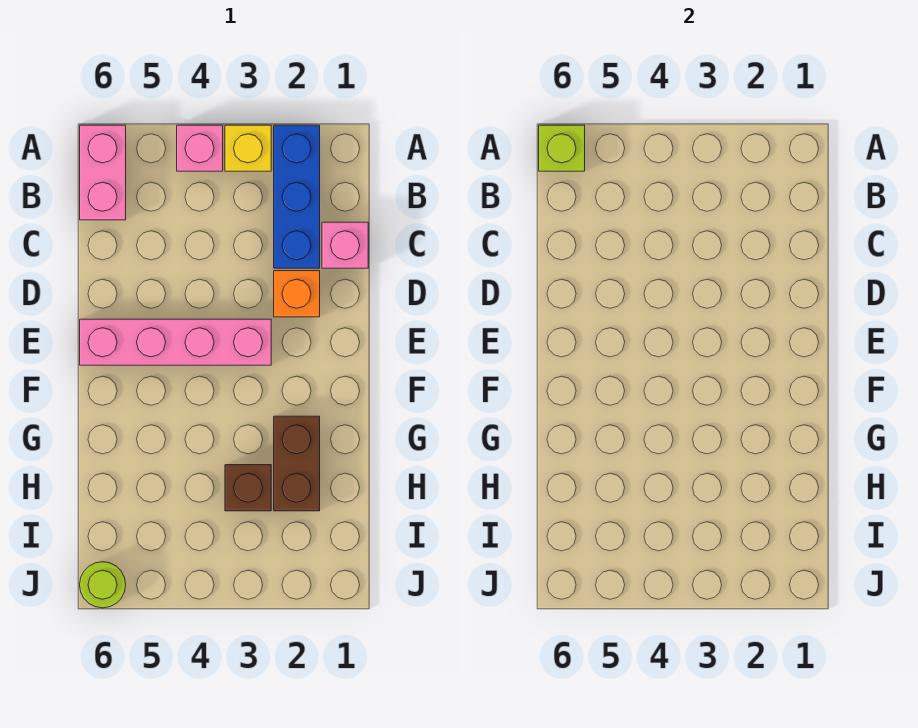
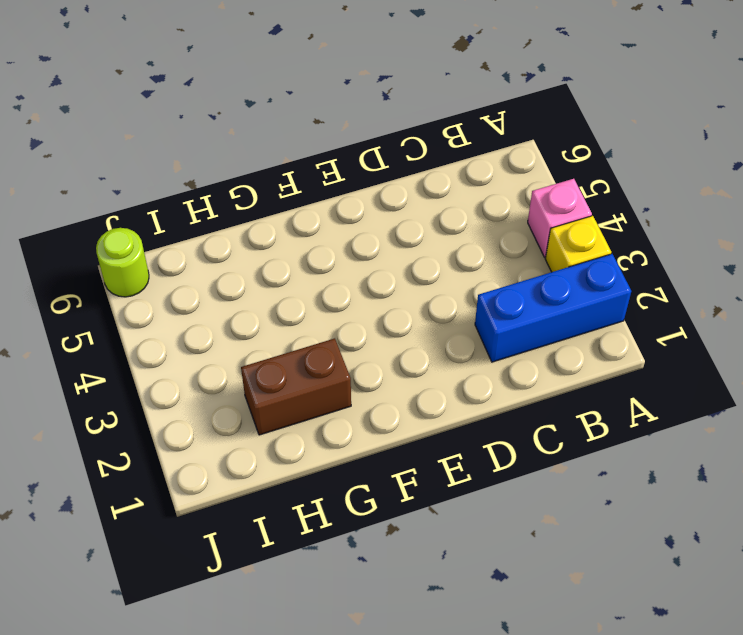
none -> pink brick A6:B6 level 1
none -> pink brick C1 level 1

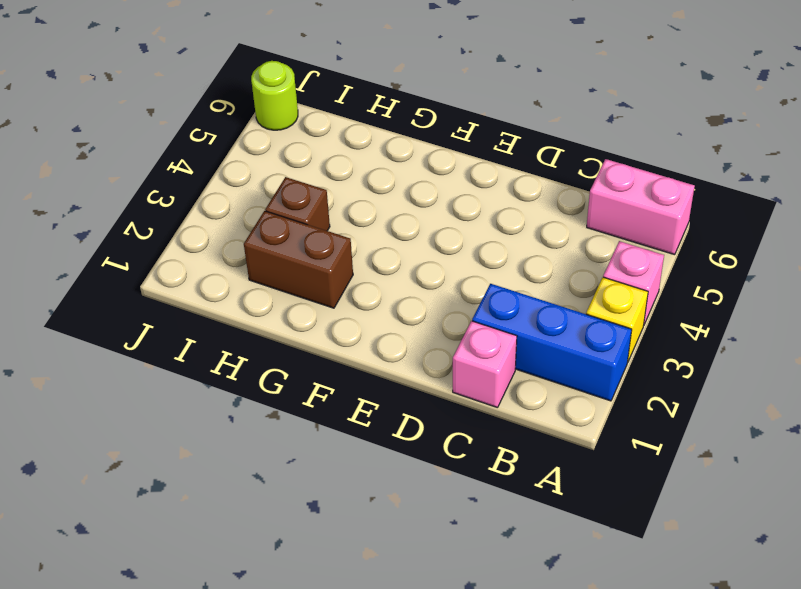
none -> orange brick D2 level 1
none -> pink brick E3:E6 level 1

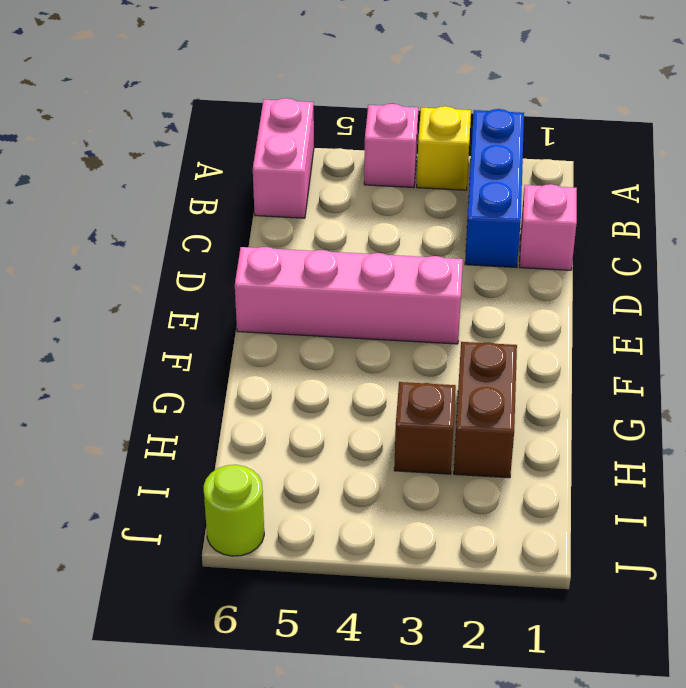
none -> orange brick D2 level 1
none -> lime brick A6 level 2

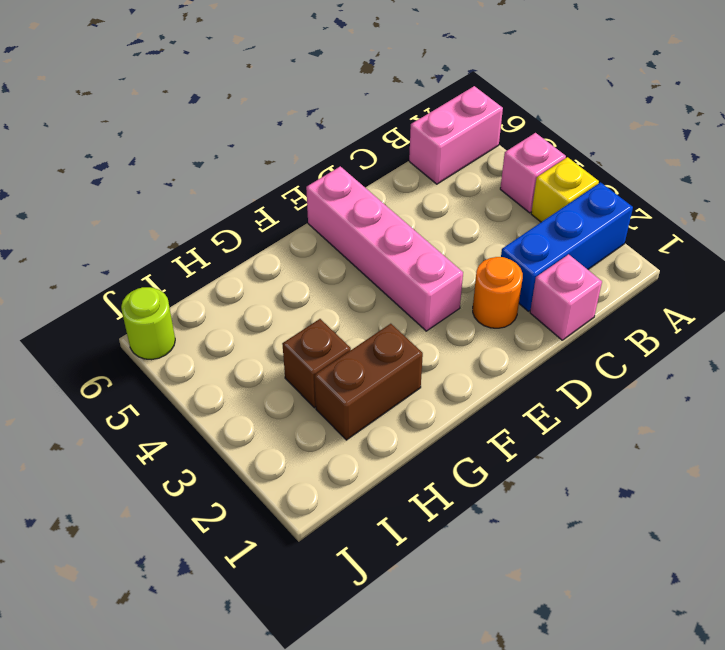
orange round brick D2 level 1 -> orange brick D2 level 1
none -> lime brick A6 level 2

